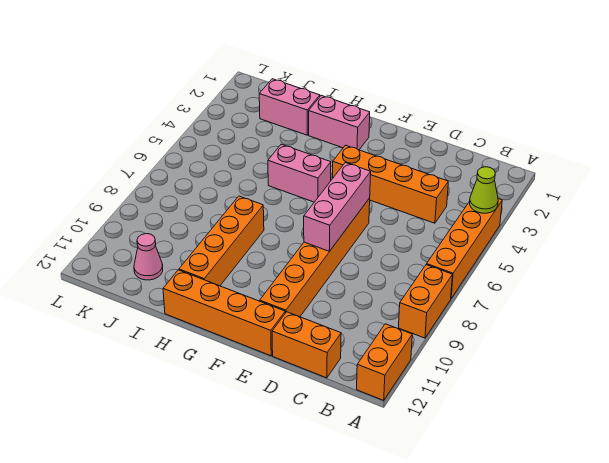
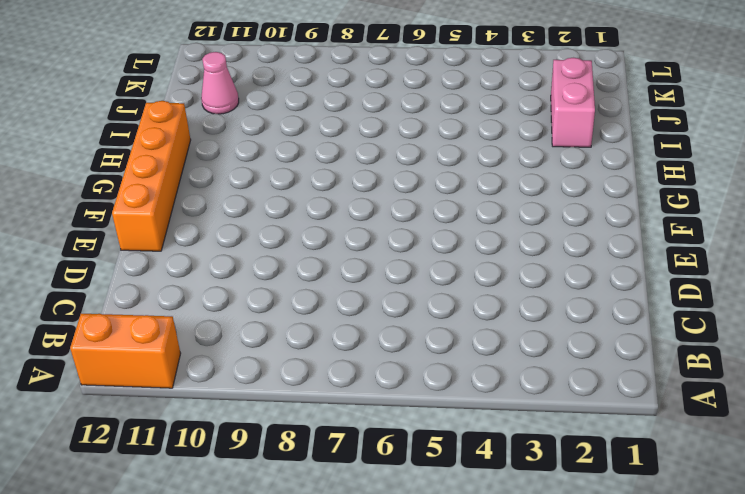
none -> orange brick A4:A7 level 1
none -> orange brick A8:A9 level 1
none -> orange brick C4:F4 level 1

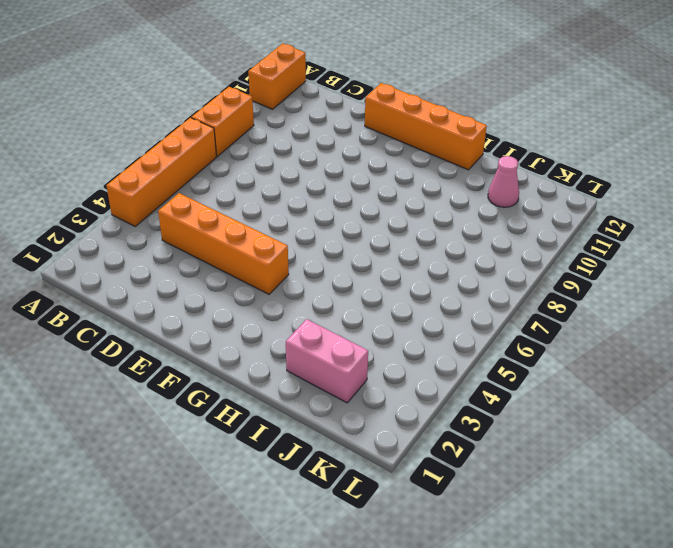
none -> orange brick C12:D12 level 1
none -> orange brick E6:E11 level 1
none -> pink brick G2:H2 level 1

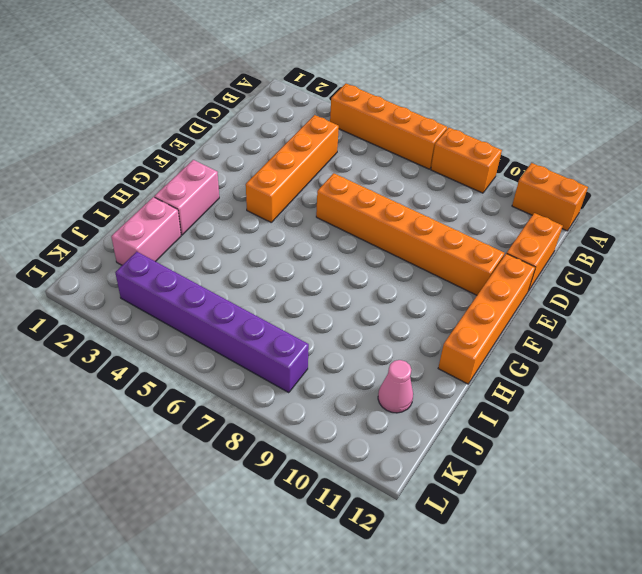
purple brick K3:K8 level 1 -> none
none -> pink brick G5:H5 level 1
none -> orange brick H8:H11 level 1
none -> lime cone A4 level 2

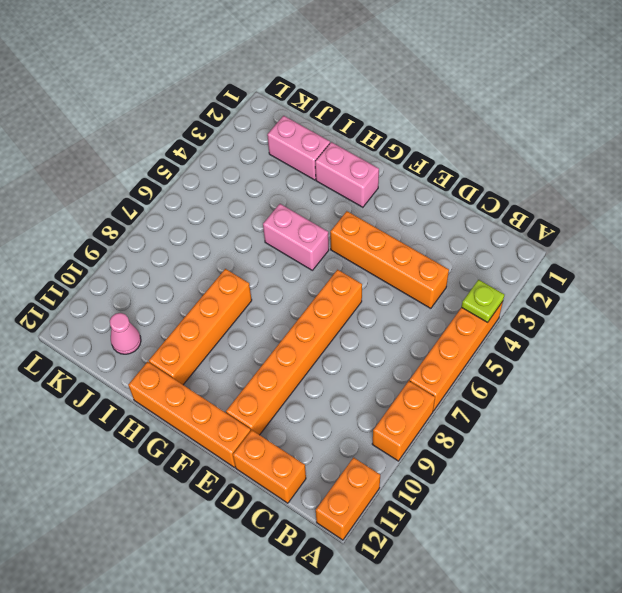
lime plate A4 level 2 -> lime cone A4 level 2
none -> pink brick E6:E8 level 2

